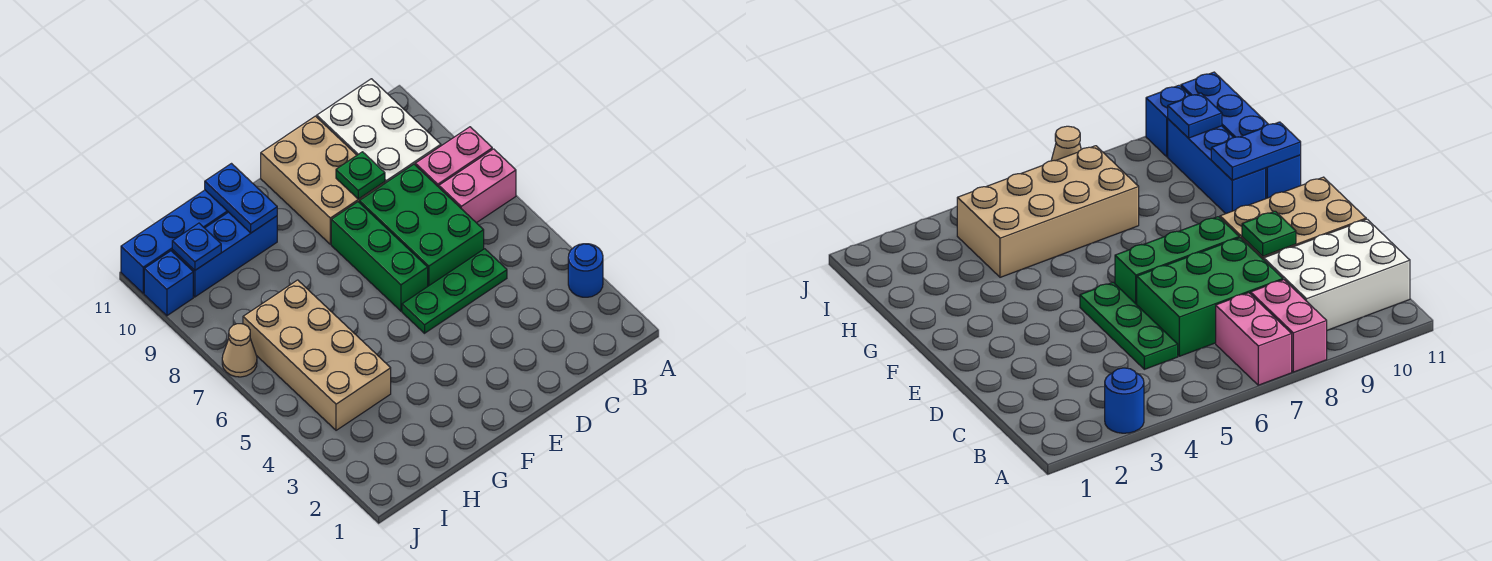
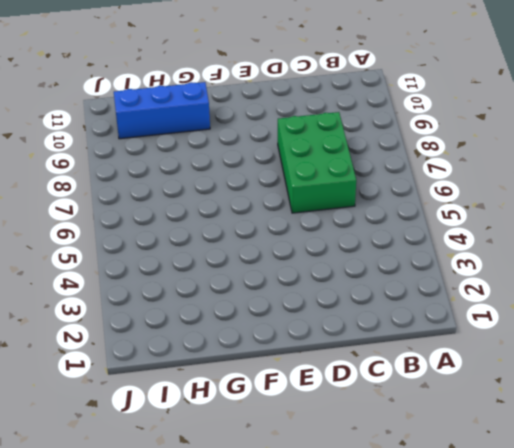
none -> blue round brick A3 level 1
none -> pink brick A7:B7 level 1
none -> pink brick A8:B8 level 1

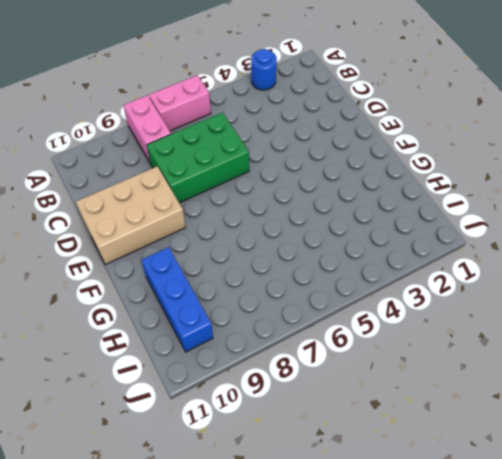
pink brick A6:A7 level 1 -> pink brick A7:B7 level 1
none -> white brick B9:C11 level 1
none -> green plate C5:E5 level 1
none -> green brick E6:E8 level 1

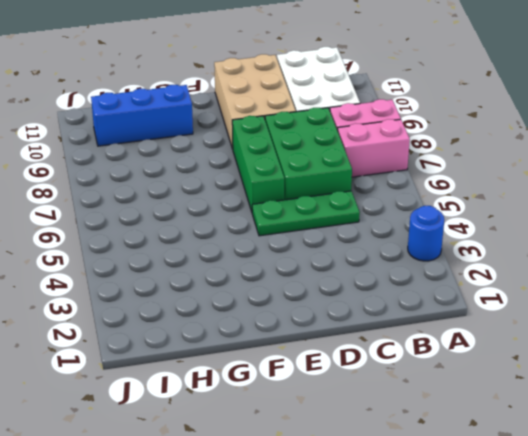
none -> blue brick G11:J11 level 1
none -> tan brick H4:I7 level 1
none -> tan cone J7 level 1

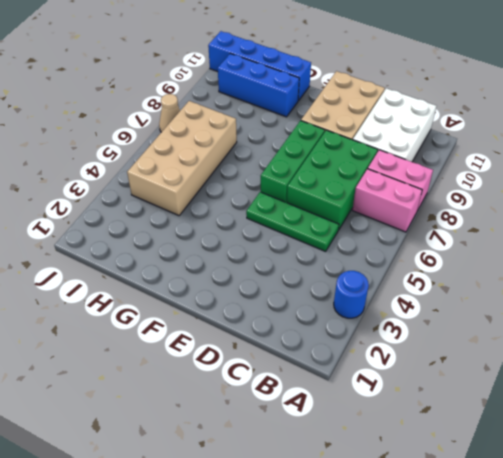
none -> blue brick J10 level 1
none -> green plate D9 level 2
none -> blue plate G10:G11 level 2

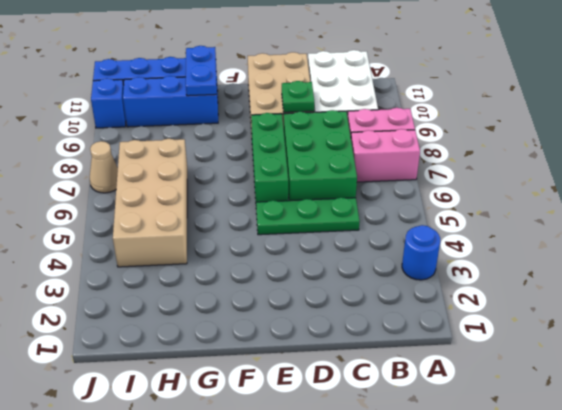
none -> blue plate I10 level 2

